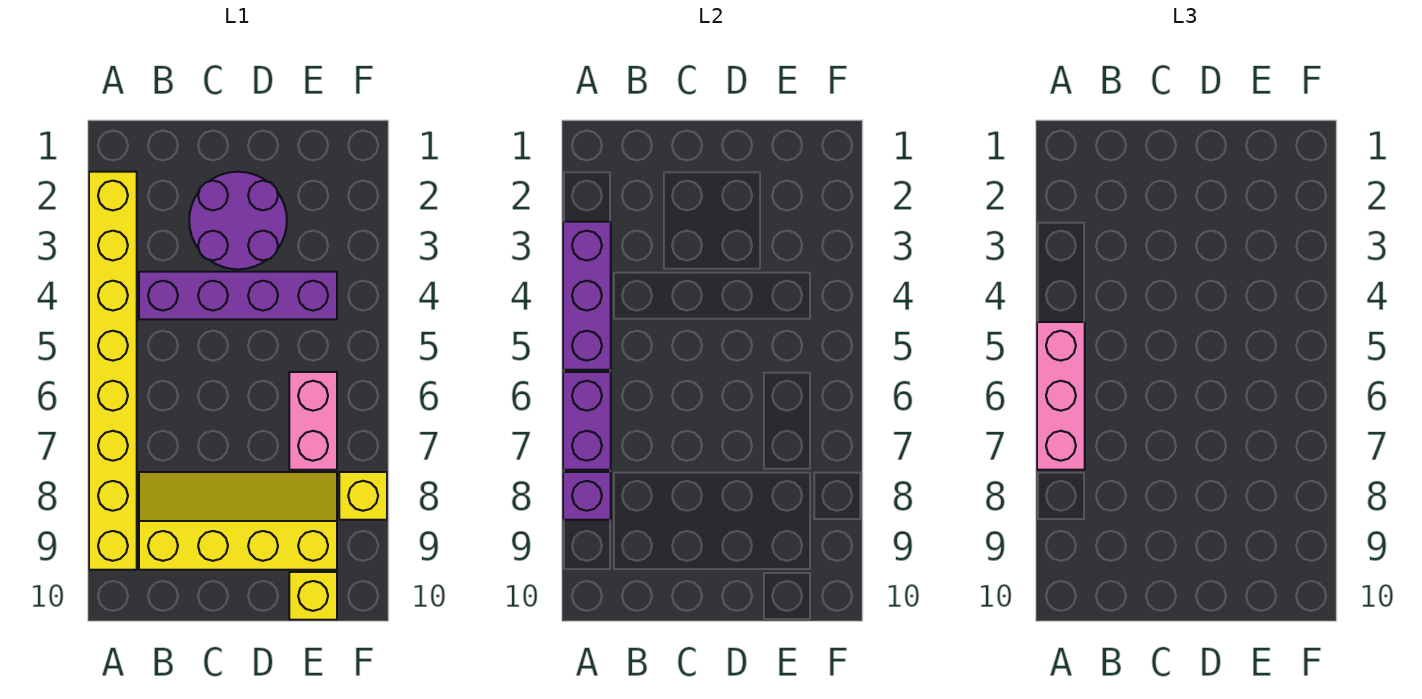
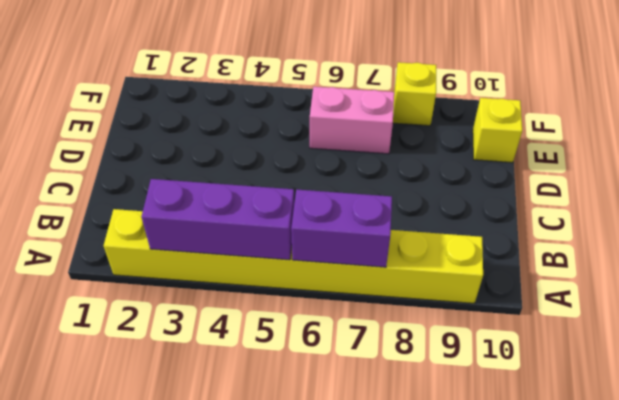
none -> purple brick B4:E4 level 1
none -> yellow slope B8:E9 level 1 top 9

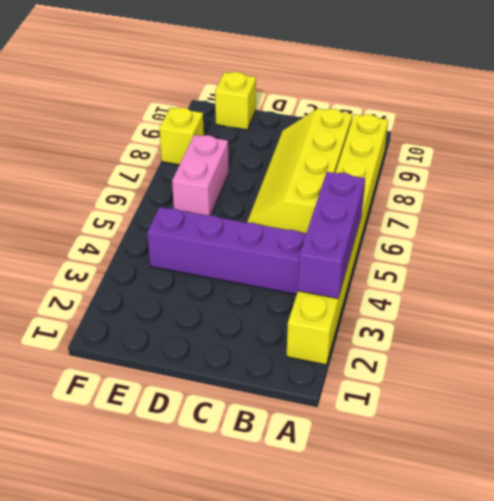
yellow slope B6:C9 level 1 top B -> yellow slope B8:E9 level 1 top 9
none -> purple round brick C2:D3 level 1
none -> purple brick A6:A7 level 2

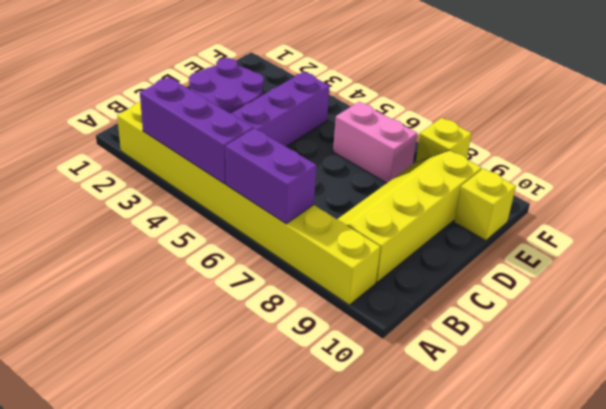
none -> purple brick A8 level 2
none -> pink brick A5:A7 level 3

